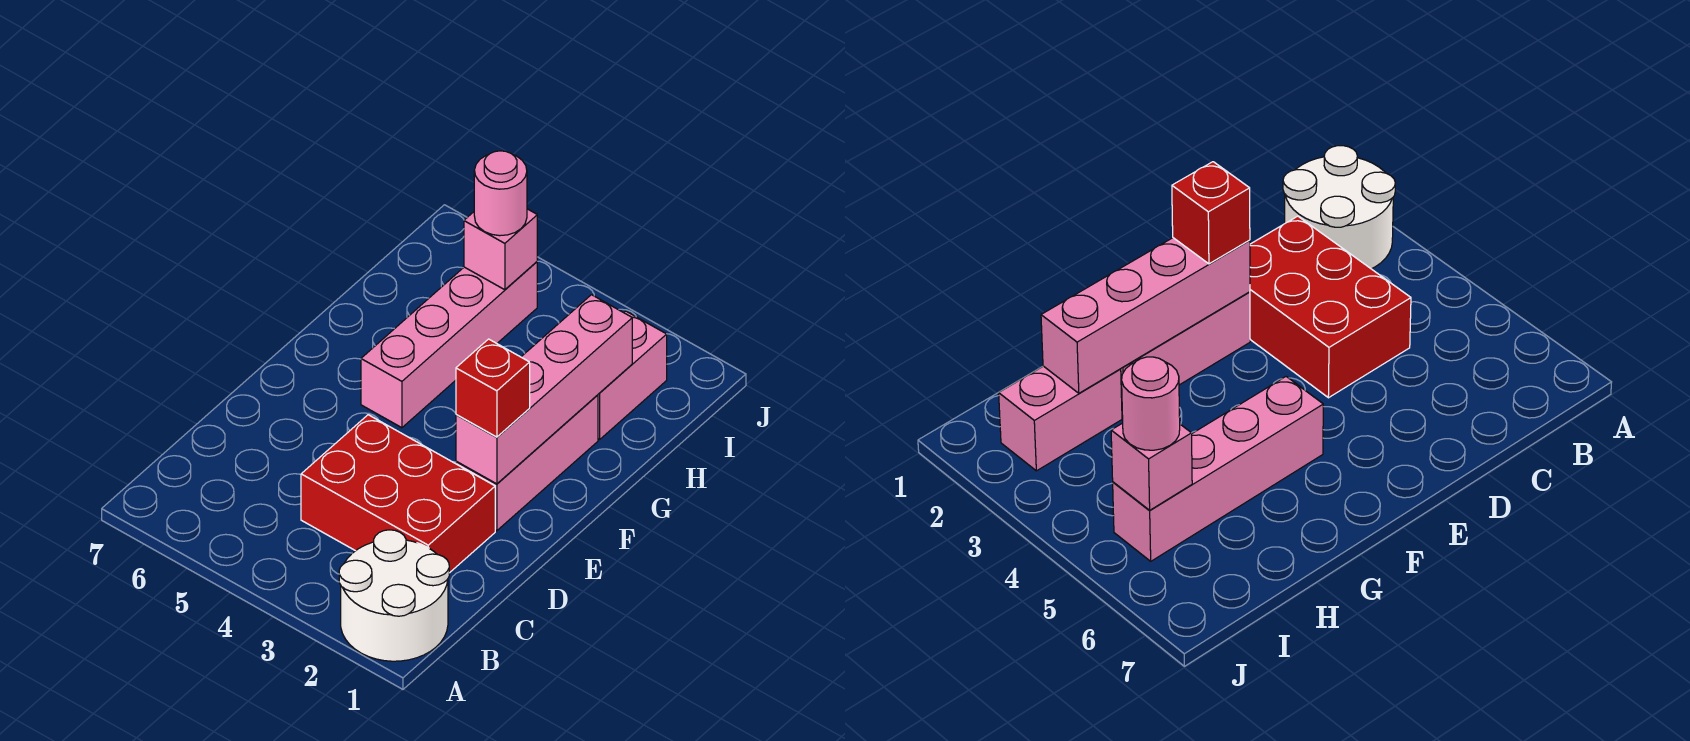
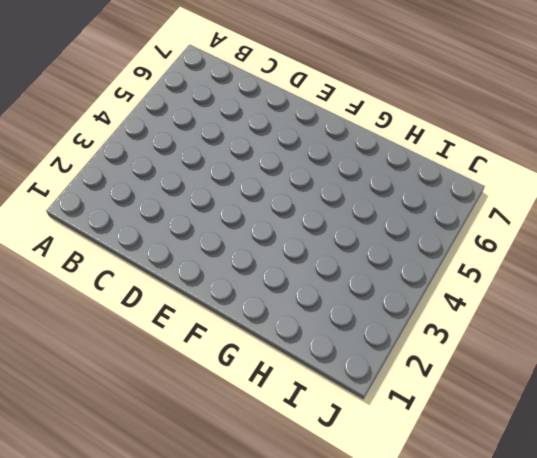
none -> white round brick A1:B2 level 1
none -> red brick C2:D4 level 1

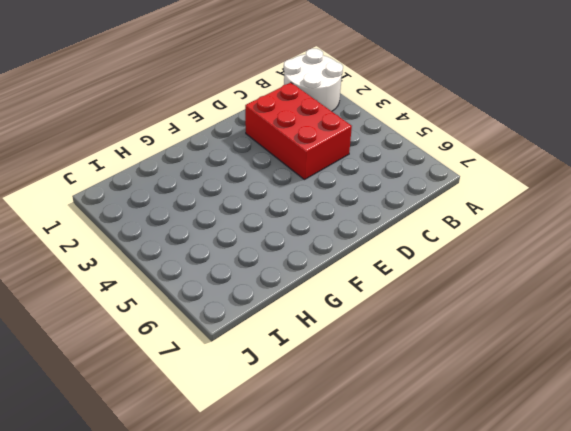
none -> pink brick E2:G2 level 1
none -> pink brick F5:I5 level 1

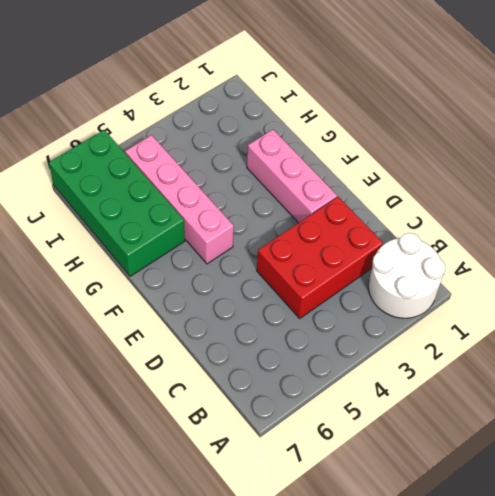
green brick G6:J7 level 1 -> none
none -> pink brick H2:I2 level 1
none -> pink brick E2:H2 level 2

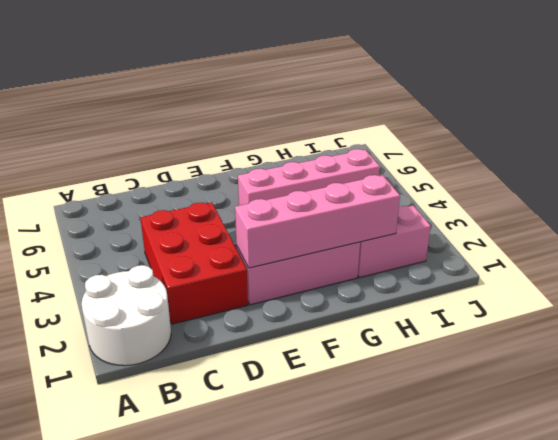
none -> pink brick I5 level 2
none -> red brick E2 level 3

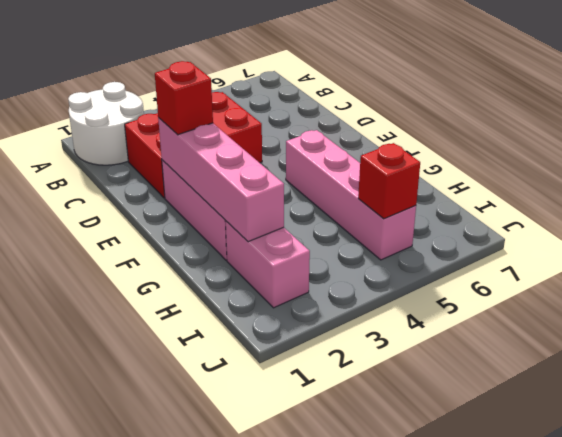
red brick I5 level 2 -> pink brick I5 level 2
none -> pink round brick I5 level 3

